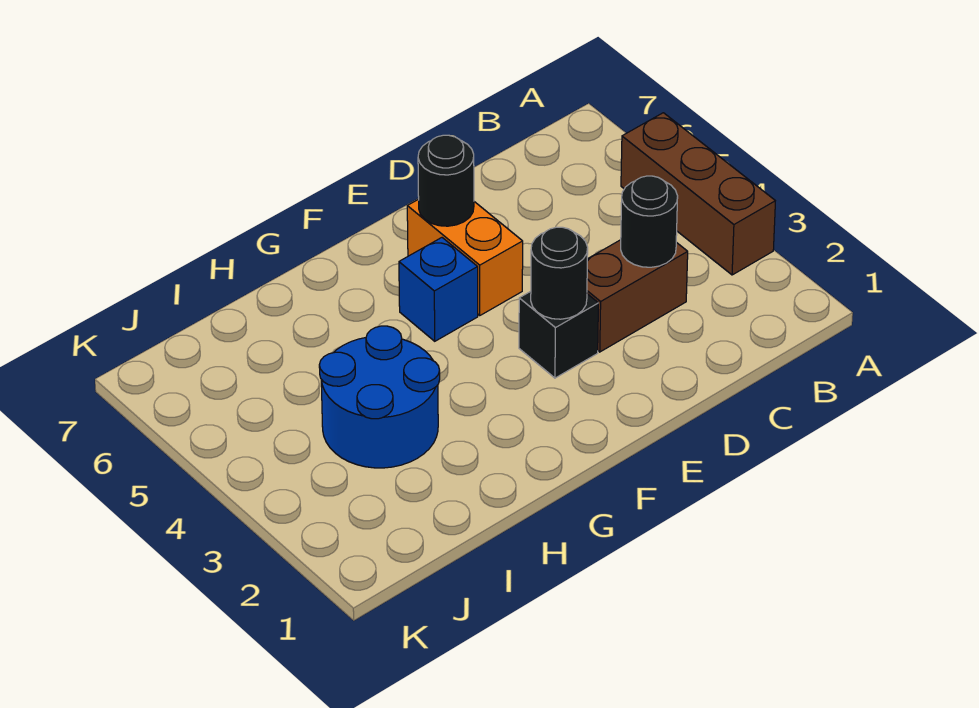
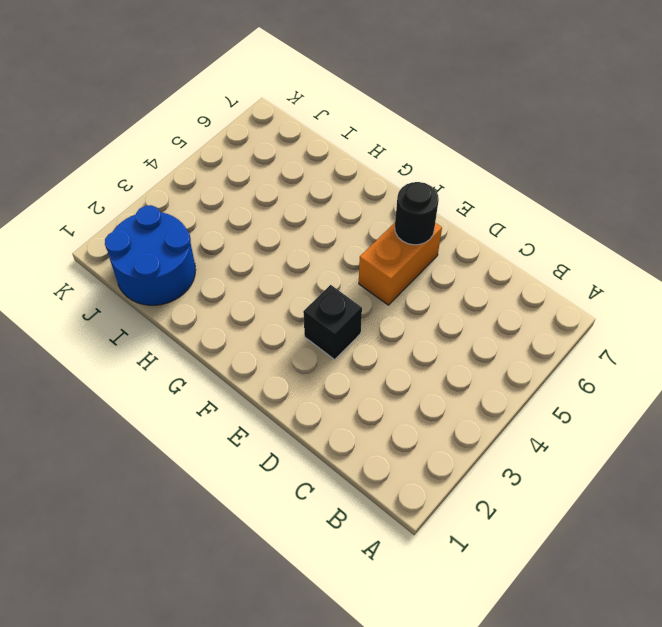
blue round brick I1:J2 level 1 -> blue round brick H3:I4 level 1
none -> brown brick A3:A5 level 1
none -> brown brick C3:D3 level 1

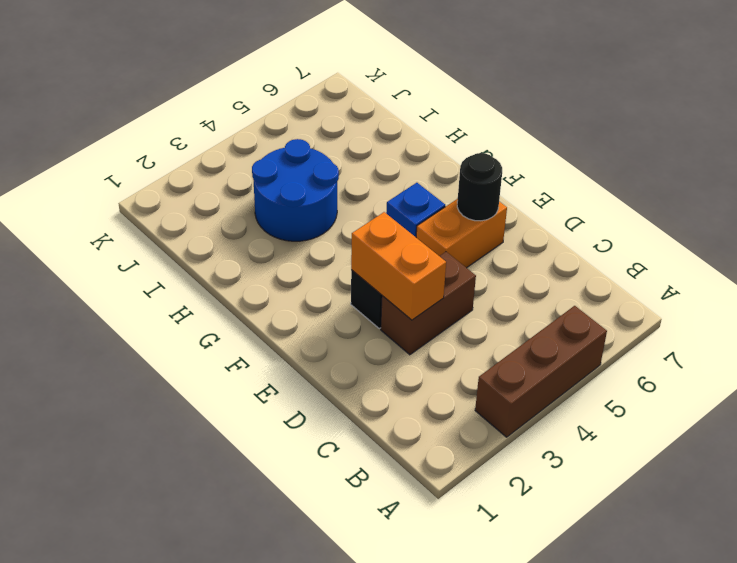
brown brick D3:D4 level 1 -> brown brick C3:D3 level 1
orange brick D3:E3 level 2 -> black round brick E3 level 2
none -> black round brick C3 level 2

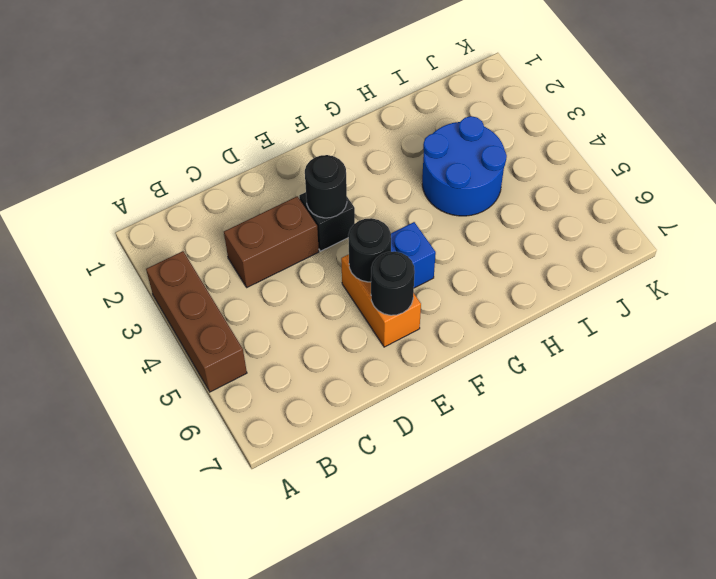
black round brick E5 level 2 -> black round brick C3 level 2

